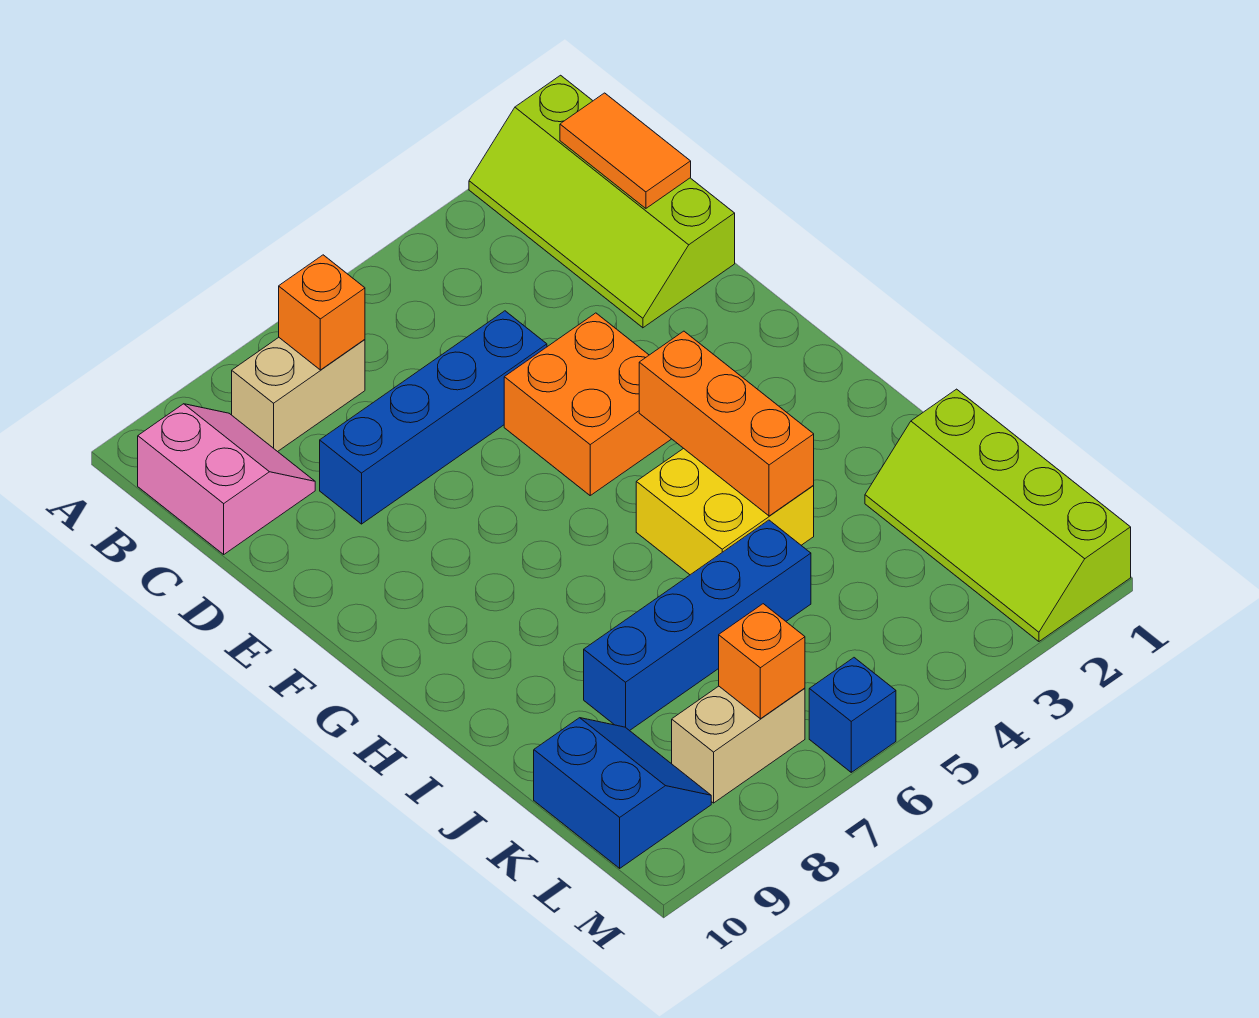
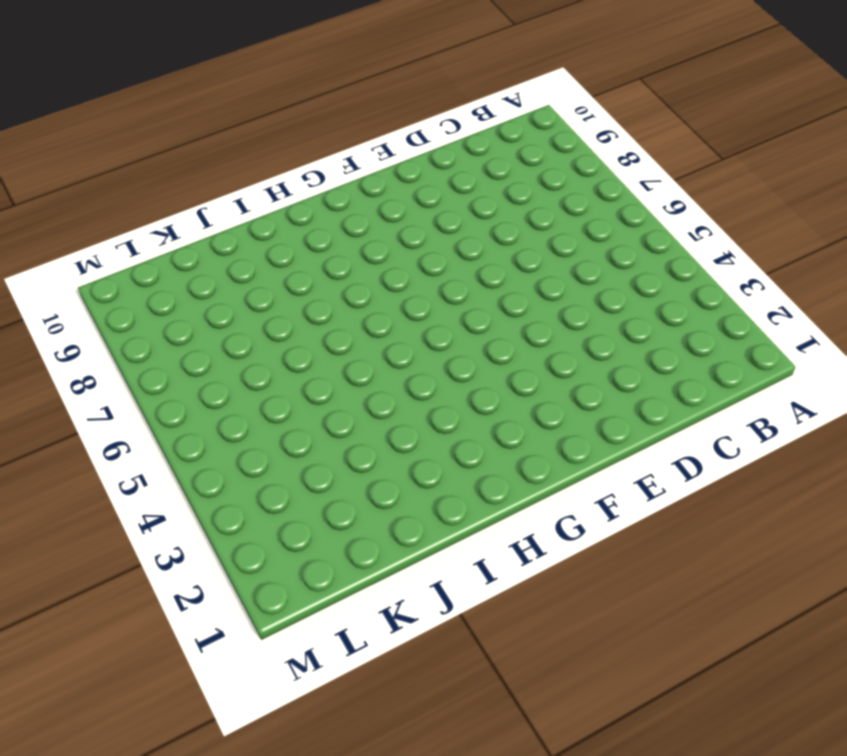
none -> lime slope A1:D2 level 1 top 1
none -> tan brick B7:B8 level 1
none -> pink slope B9:C10 level 1 top 10

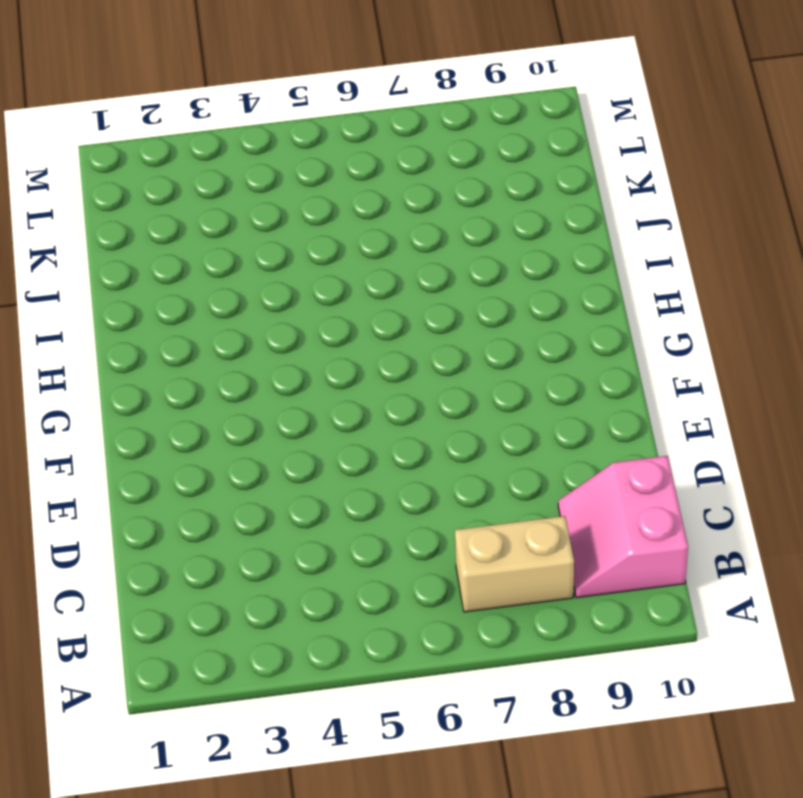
none -> lime slope A1:D2 level 1 top 1
none -> blue brick D5:D8 level 1
none -> orange brick E4:F5 level 1

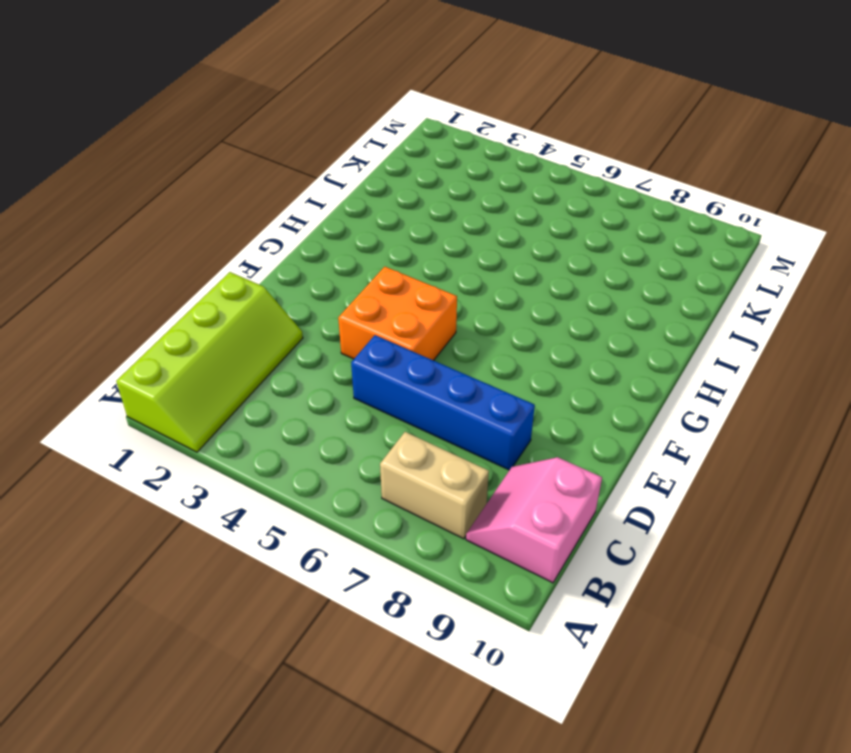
none -> yellow brick H4:I5 level 1
none -> lime slope J1:M2 level 1 top 1
none -> blue brick J5:J8 level 1

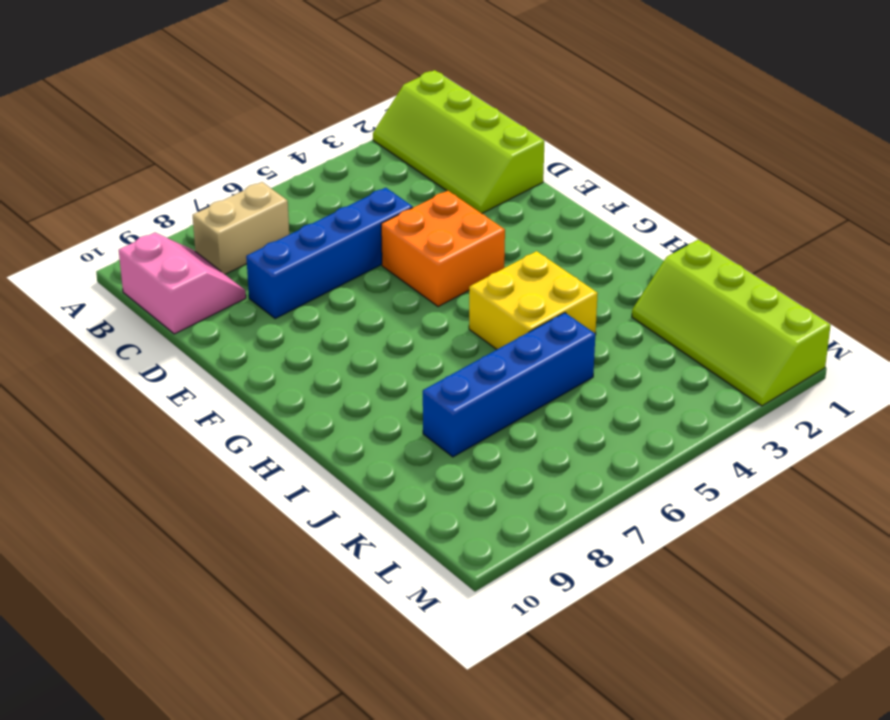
none -> blue slope K9:L10 level 1 top 10
none -> tan brick L7:L8 level 1
none -> blue brick M6 level 1

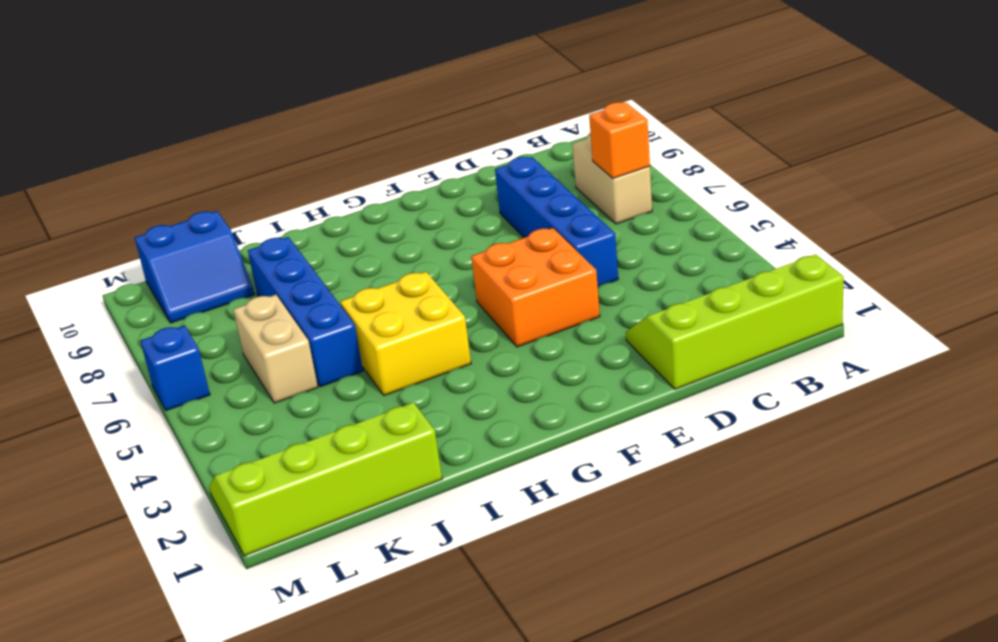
tan brick K5:K6 level 1 -> tan brick L7:L8 level 1
none -> pink slope B9:C10 level 1 top 10
none -> orange tile B1:C1 level 2
none -> orange brick G4:I4 level 2

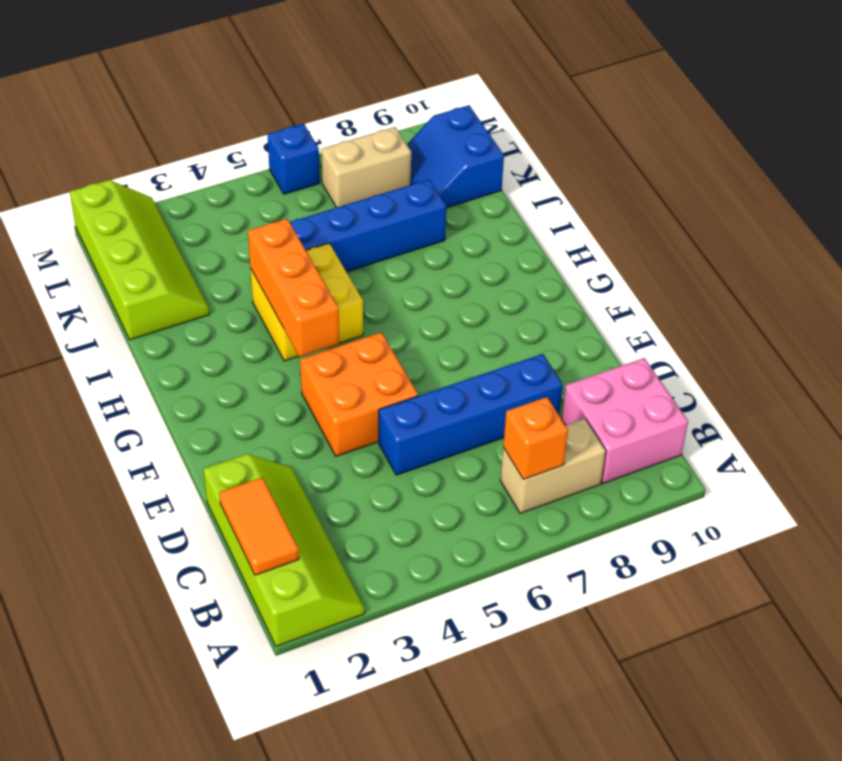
pink brick B9:C10 level 1 -> pink slope B9:C10 level 1 top 10
none -> orange brick L7 level 2

